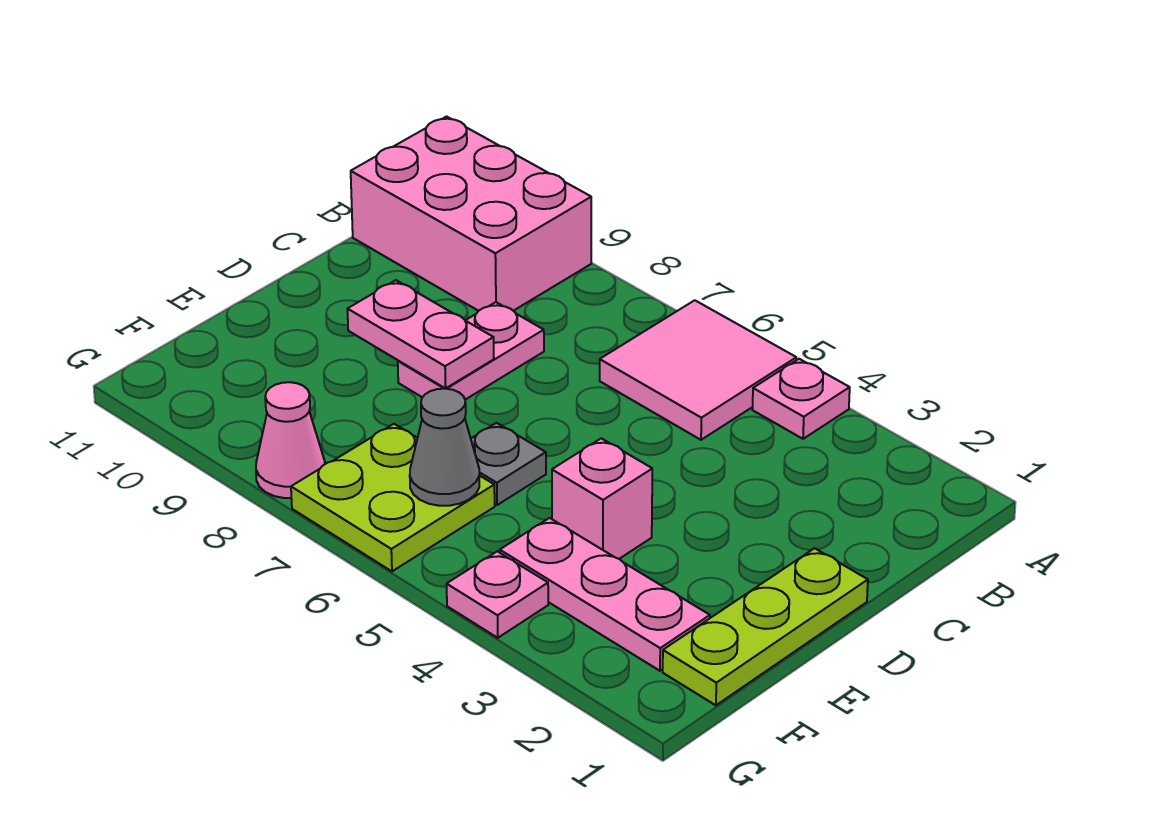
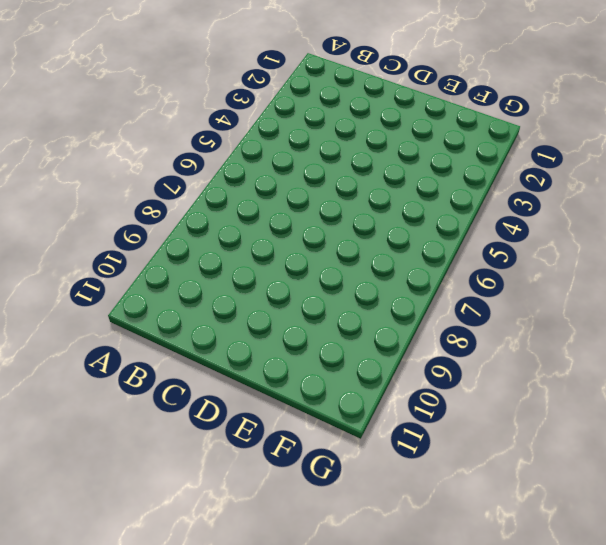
none -> pink plate A4 level 1
none -> pink tile A5:B6 level 1
none -> pink brick A9:B11 level 1

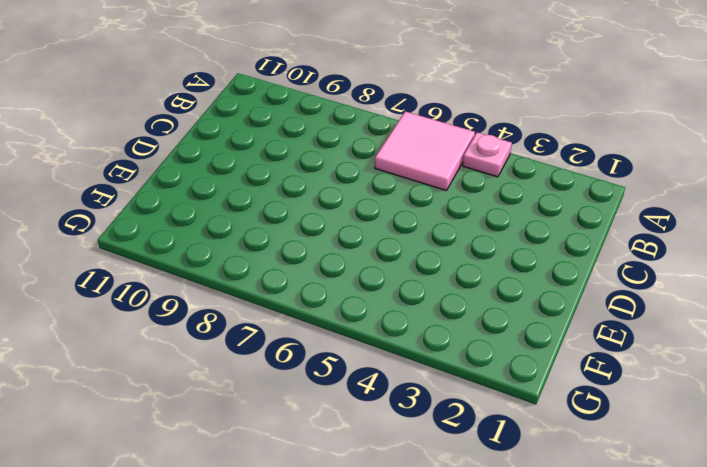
none -> pink brick A9:B11 level 1
none -> pink plate C8:D8 level 1
none -> lime plate D1:F1 level 1

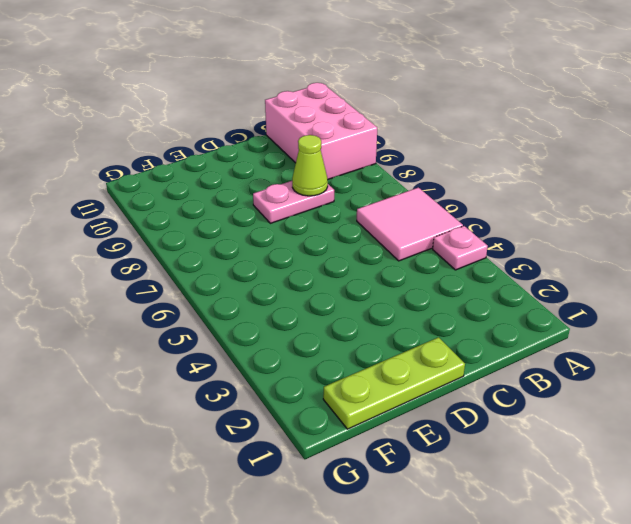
lime cone C8 level 2 -> none
none -> pink brick E4 level 1
none -> grey plate E6 level 1
none -> pink plate F2:F4 level 1

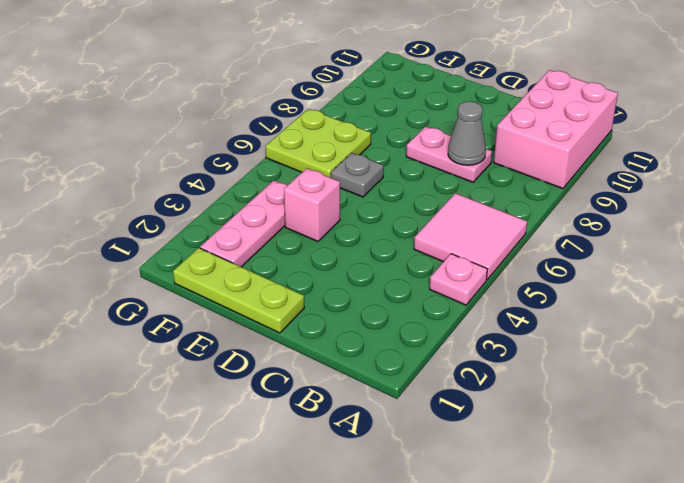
grey cone C8 level 2 -> grey cone F6 level 2
none -> pink plate G4 level 1
none -> pink cone G8 level 1
none -> pink plate D8:D9 level 2

